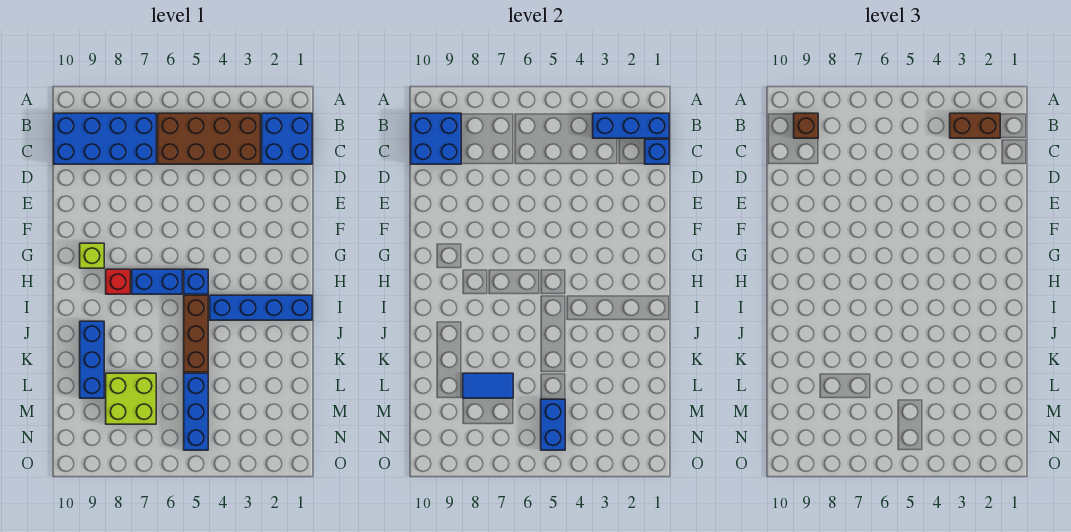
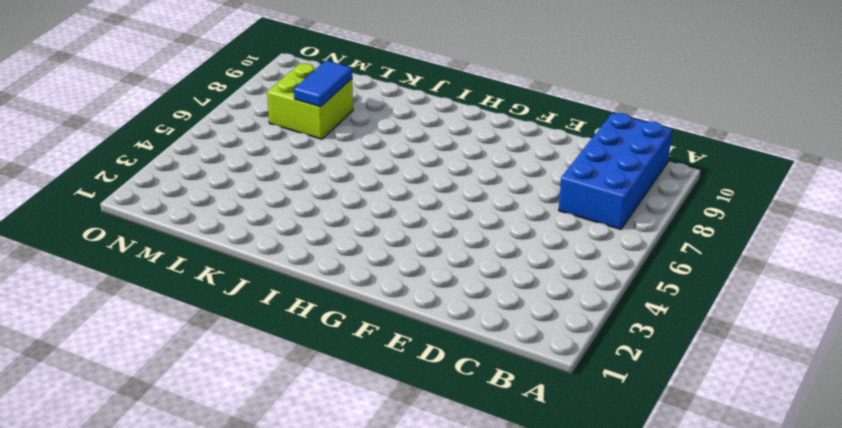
none -> blue brick B1:C2 level 1
none -> brown brick B3:C6 level 1
none -> lime brick G9 level 1

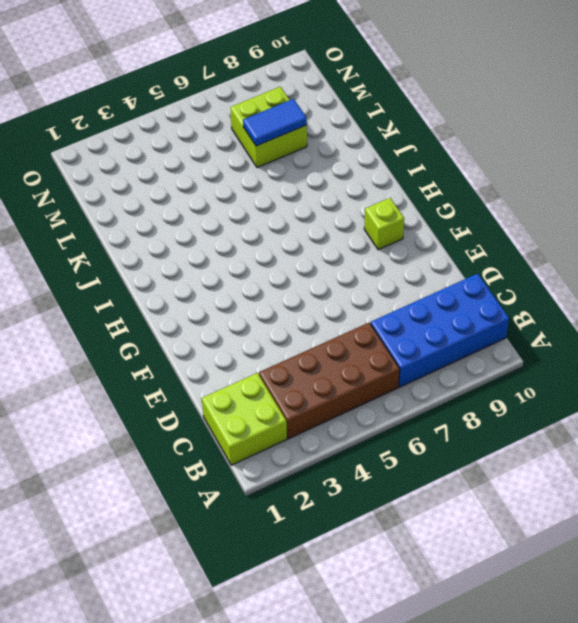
lime brick B1:C2 level 1 -> blue brick B1:C2 level 1
none -> blue brick H5 level 1
none -> blue brick H6:H7 level 1
none -> red brick H8 level 1

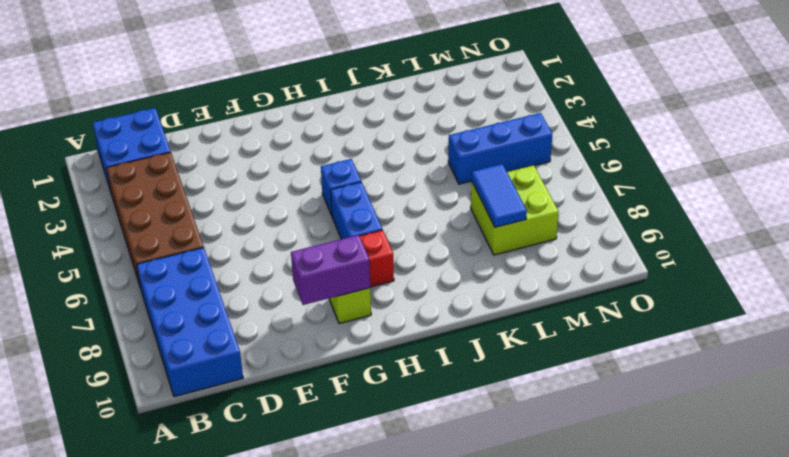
purple brick F9:G9 level 2 -> none
none -> blue brick I1:I4 level 1
none -> brown brick I5:K5 level 1
none -> blue brick J9:L9 level 1

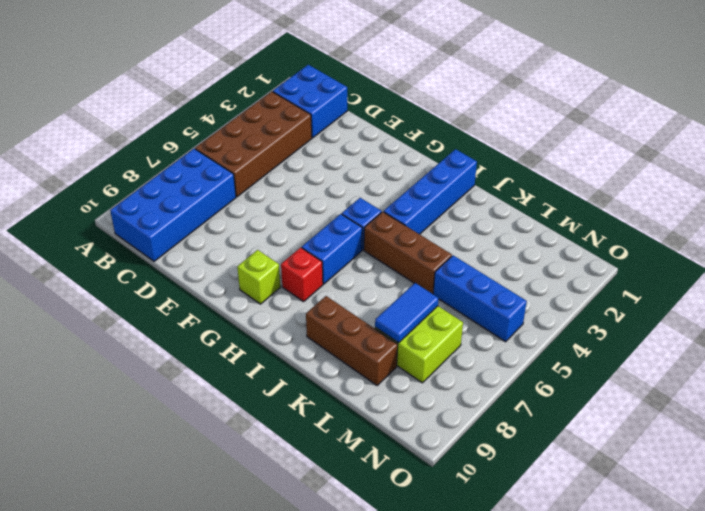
brown brick J9:L9 level 1 -> blue brick J9:L9 level 1
none -> blue brick B1:B3 level 2
none -> blue brick B9:C10 level 2
none -> blue brick C1 level 2

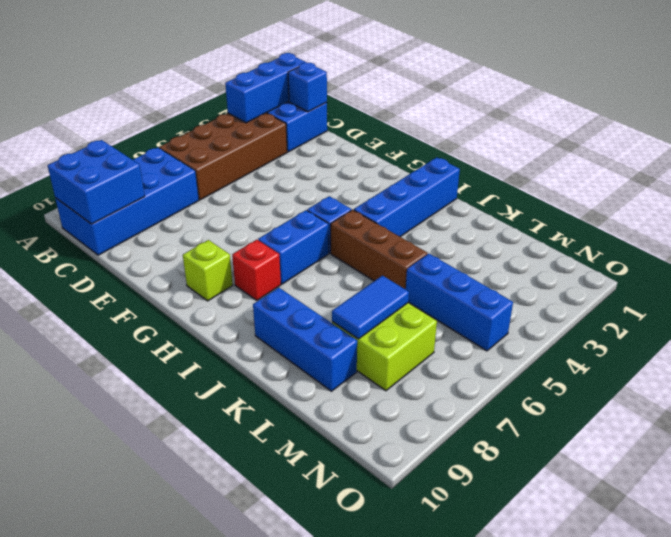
none -> blue brick M5:N5 level 2
none -> brown brick B2:B3 level 3
none -> brown brick B9 level 3

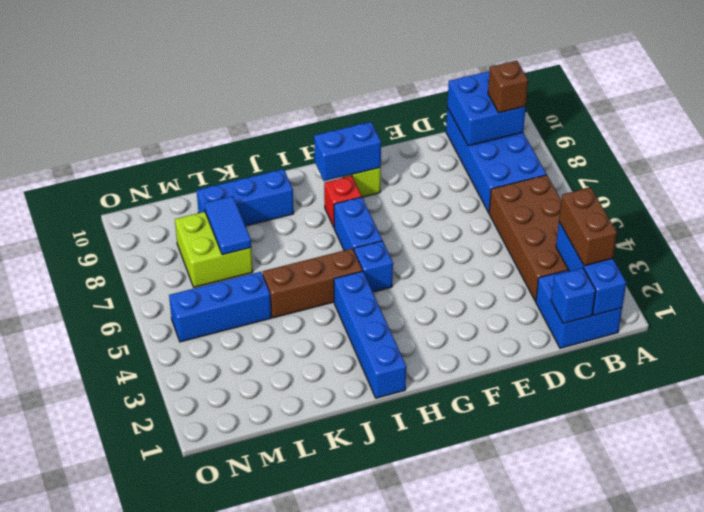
blue brick G9:H9 level 2 -> blue brick M5:N5 level 2

